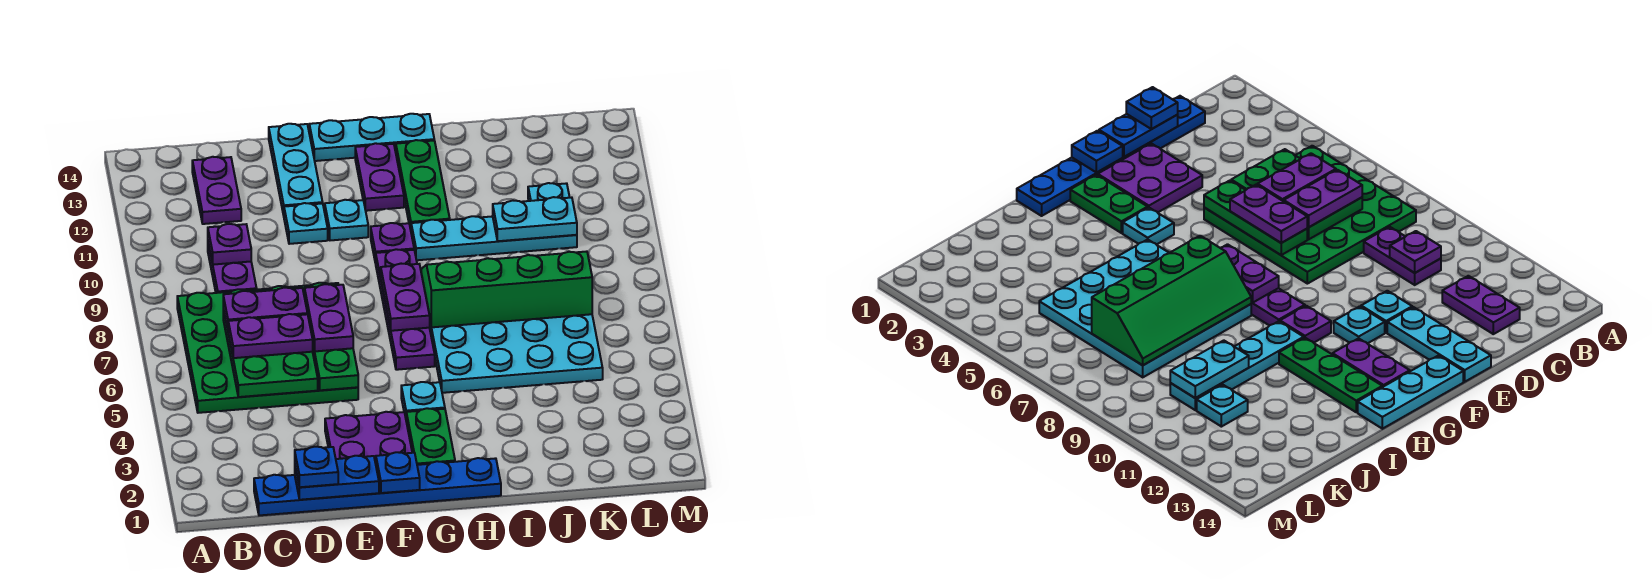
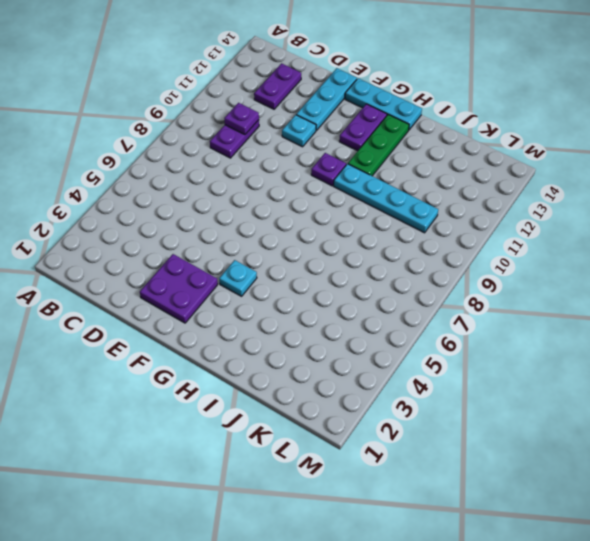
none -> green plate B5:E8 level 1
none -> blue plate C1:H1 level 1
none -> cyan plate F11 level 1
none -> green plate G2:G3 level 1

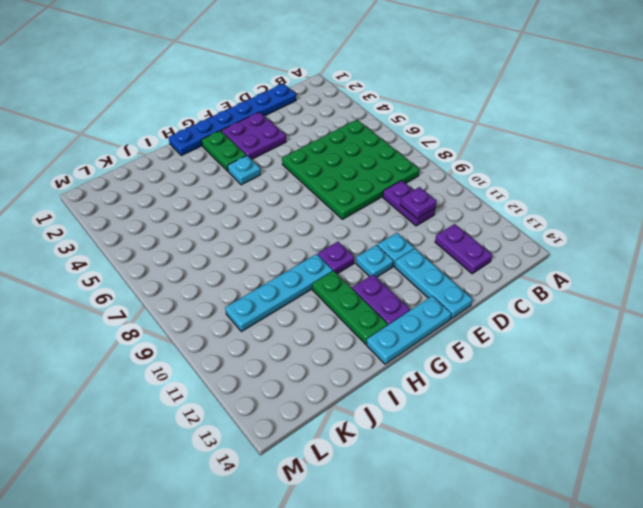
none -> purple plate G6:G9 level 1
none -> cyan plate H5:K8 level 1
none -> cyan plate K11 level 1
none -> green plate C5:D7 level 2

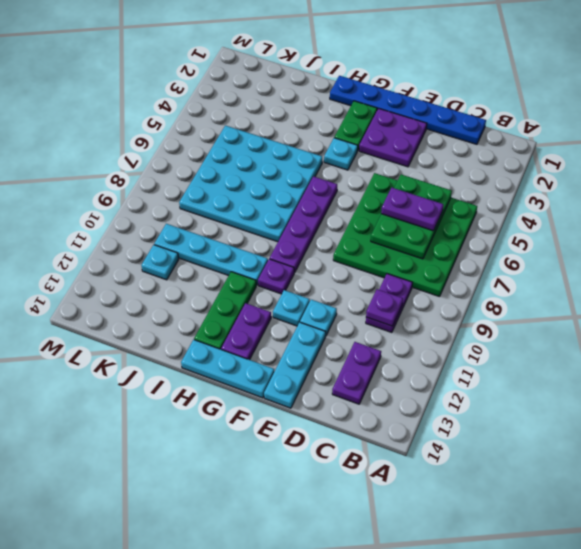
none -> blue plate D1:E1 level 2
none -> green plate E5:E7 level 2
none -> blue plate F1 level 2
none -> purple plate G7:G8 level 2

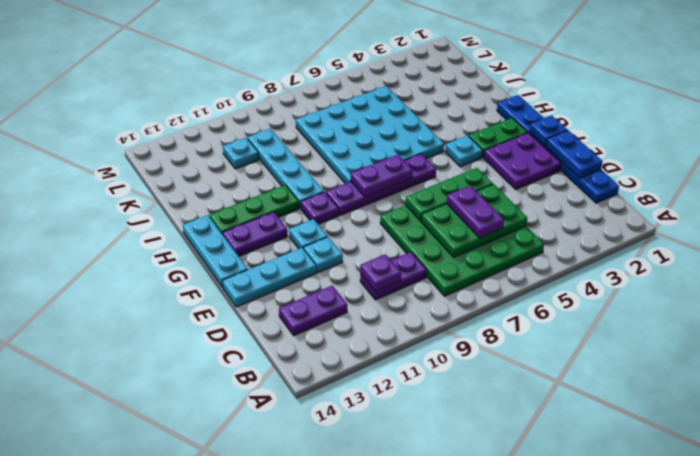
none -> green slope H7:K8 level 2 top 7
none -> cyan plate J10:K10 level 2
none -> purple plate C7:D7 level 3
none -> blue plate D1 level 3

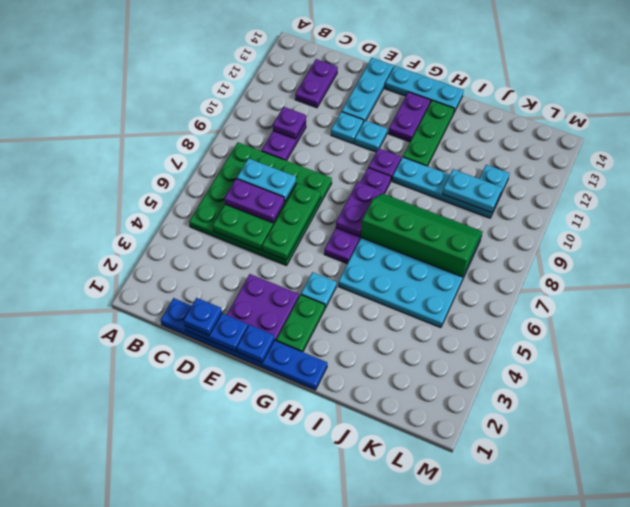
cyan plate C7:D7 level 3 -> purple plate C7:D7 level 3
none -> purple plate E6:E7 level 3

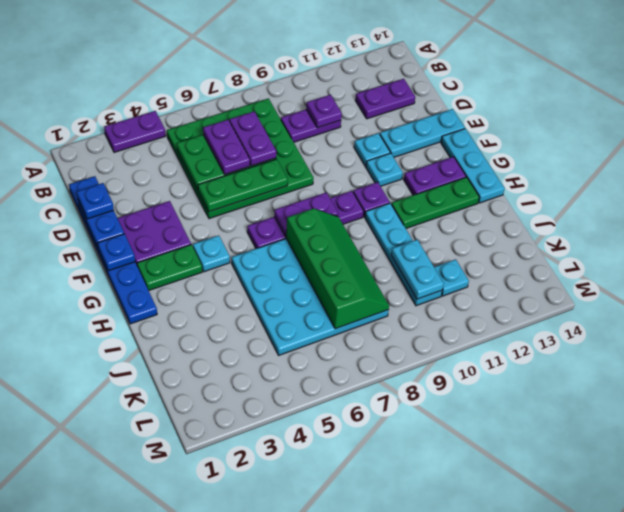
purple plate A3:A4 level 1 -> purple plate E6:E7 level 3

